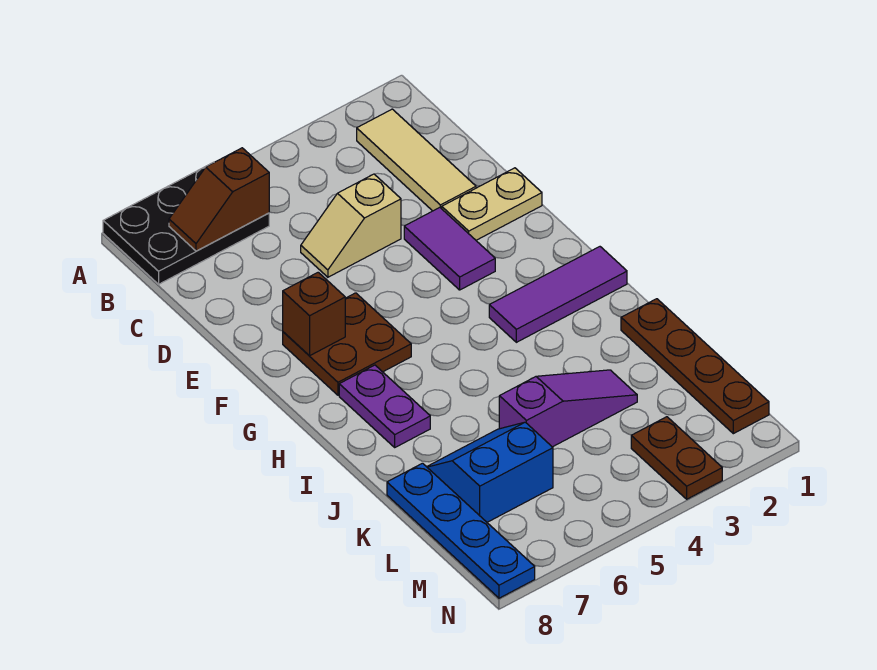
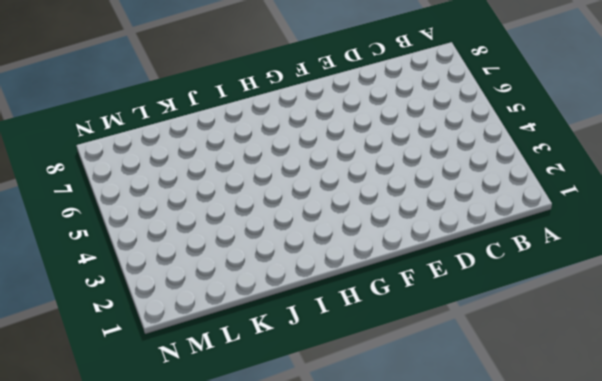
none -> black plate A6:B8 level 1
none -> tan tile B2:D2 level 1
none -> tan slope D4:D5 level 1 top 4

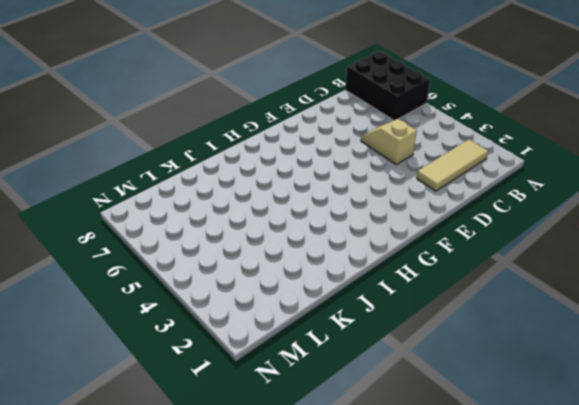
black brick A6:B8 level 1 -> black plate A6:B8 level 1
none -> tan plate E1:E2 level 1
none -> purple tile E3:F3 level 1
none -> brown plate F6:G7 level 1

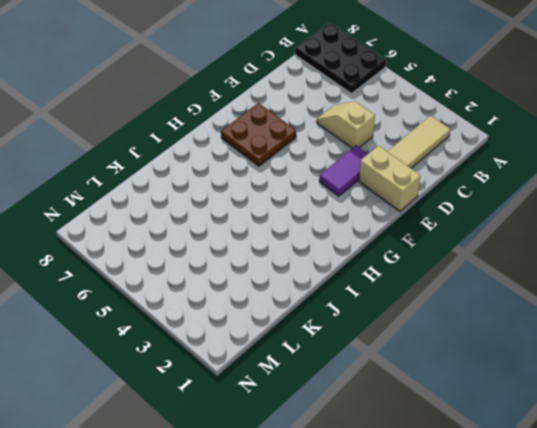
tan brick E1:E2 level 1 -> tan plate E1:E2 level 1
none -> purple tile H1:H3 level 1
none -> purple plate H7:I7 level 1
none -> brown plate J1:M1 level 1

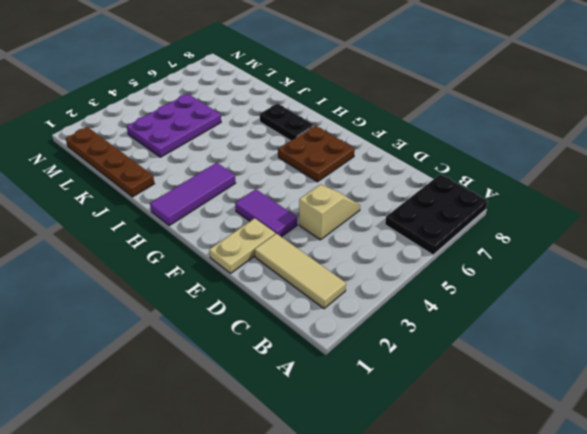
black plate H7:I7 level 1 -> purple plate H7:I7 level 1
purple plate K3:L5 level 1 -> purple slope K3:K5 level 1 top 5
none -> blue slope K6:L7 level 1 top L
none -> blue plate K8:N8 level 1
none -> brown plate M3:N3 level 1

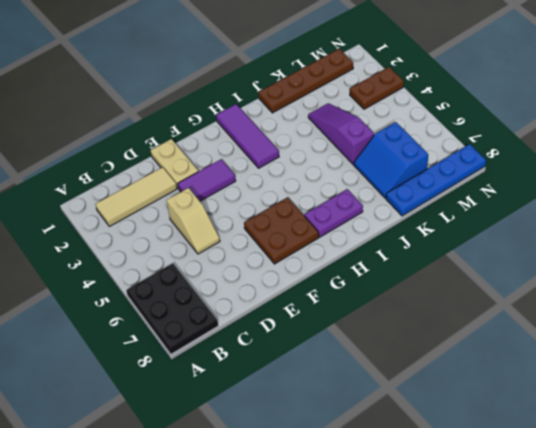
none -> brown slope B6:B7 level 2 top 6
none -> brown brick F7 level 2

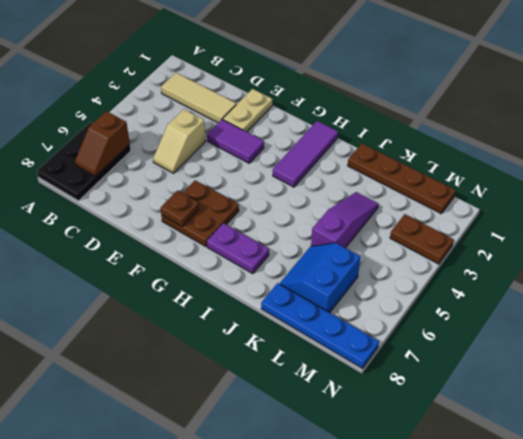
brown plate F7 level 2 -> brown brick F7 level 2

